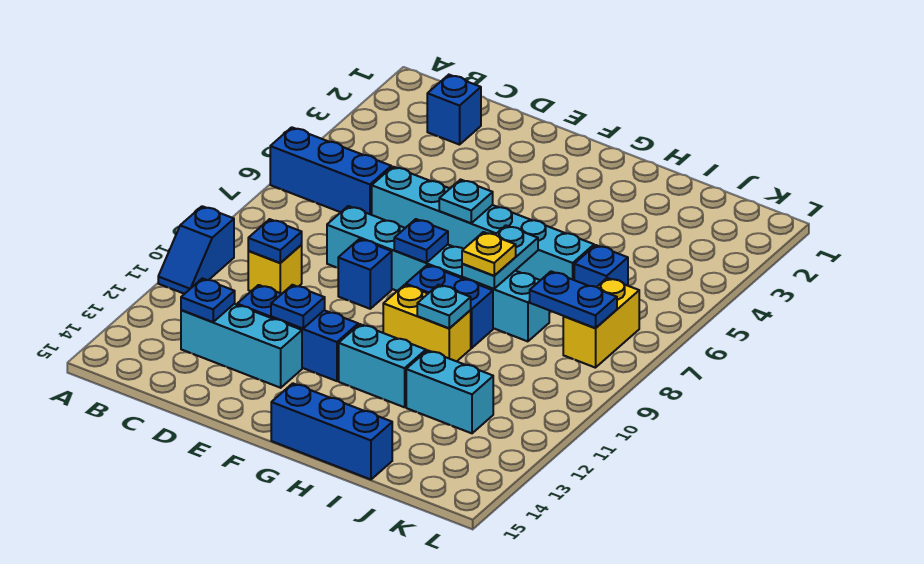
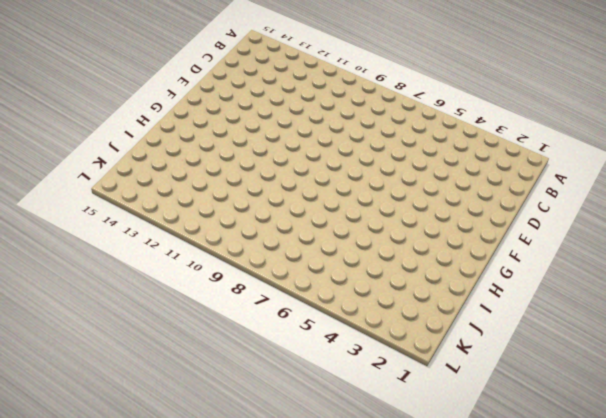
none -> blue brick A6:C6 level 1
none -> blue slope A10:A11 level 1 top 10
none -> blue brick C2 level 1

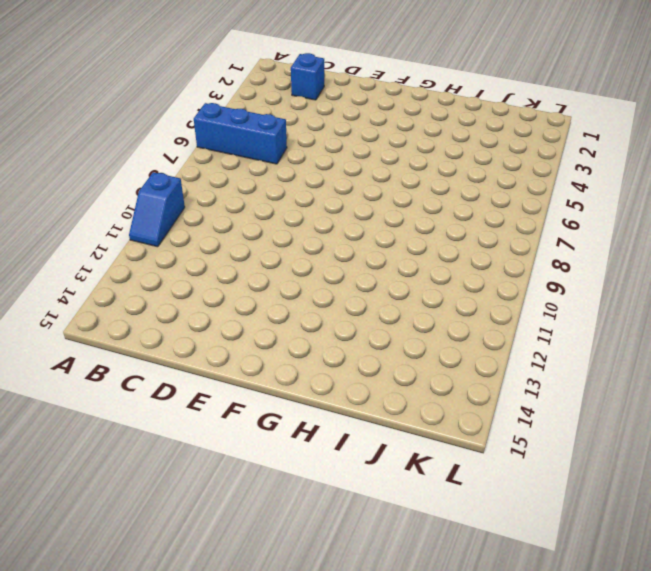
none -> yellow brick C10 level 1
none -> cyan brick C13:E13 level 1
none -> cyan brick D6:I6 level 1

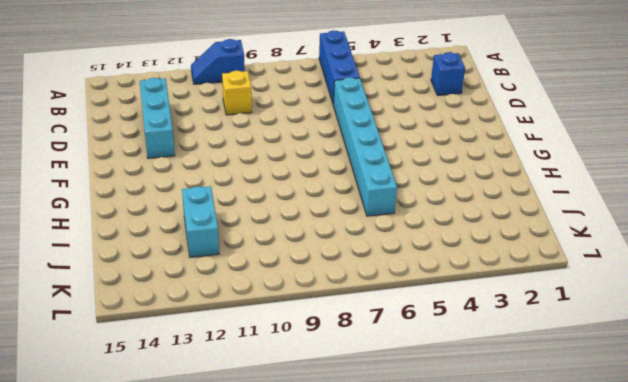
none -> cyan brick D8:I8 level 1
none -> blue brick D12:F12 level 1
none -> blue brick E9 level 1

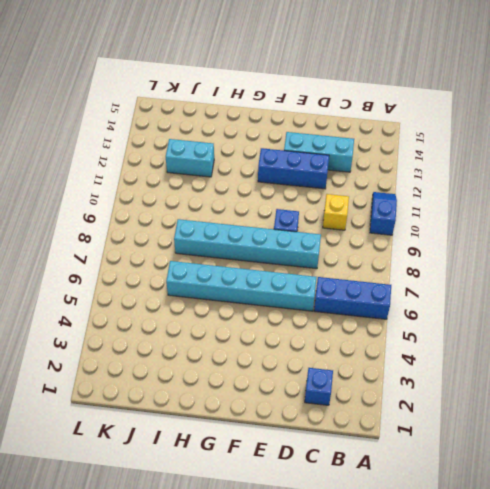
none -> blue brick G9:H9 level 1
none -> yellow brick G10:H10 level 1
none -> cyan brick G12:H12 level 1

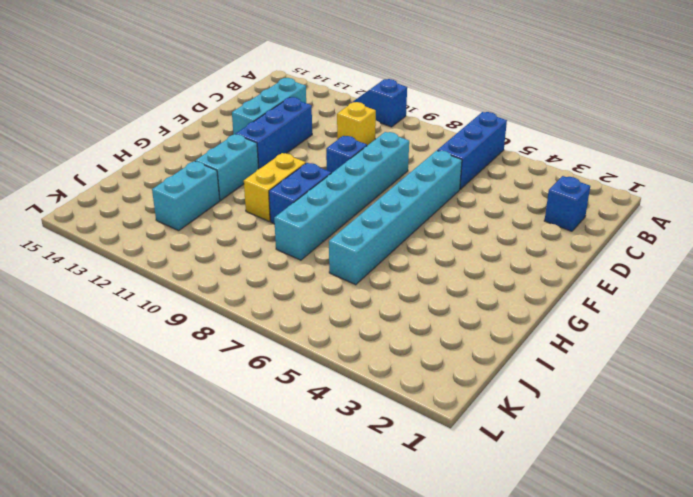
none -> blue brick G15:I15 level 1
none -> blue brick J6 level 1
none -> yellow brick K7:K8 level 1

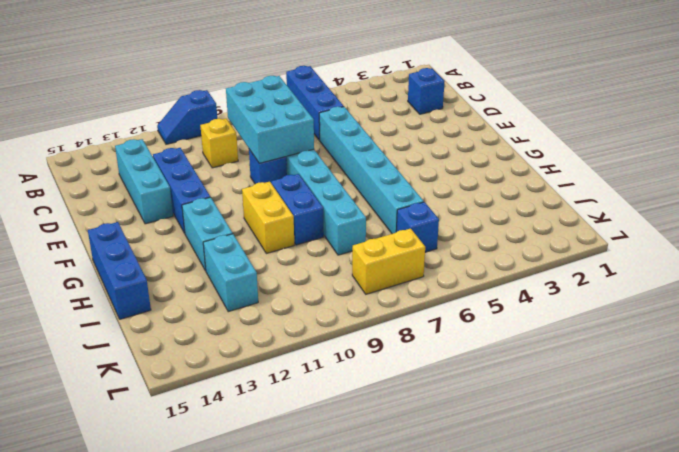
cyan brick C8:E9 level 2 -> none
none -> blue plate C10 level 2
none -> blue plate C13 level 2
none -> blue plate E12 level 2

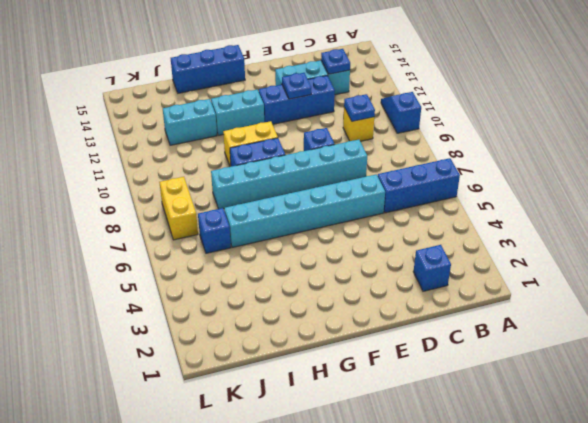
none -> cyan plate F6 level 2
none -> blue plate F8 level 2
none -> cyan plate H7:H8 level 2

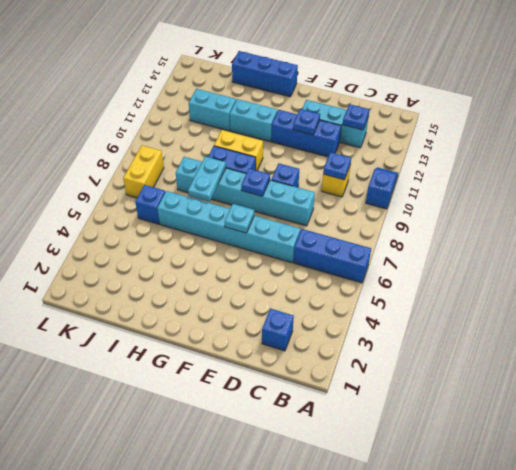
none -> cyan plate H10 level 2
none -> blue plate J8:K8 level 2
none -> yellow plate H8 level 3

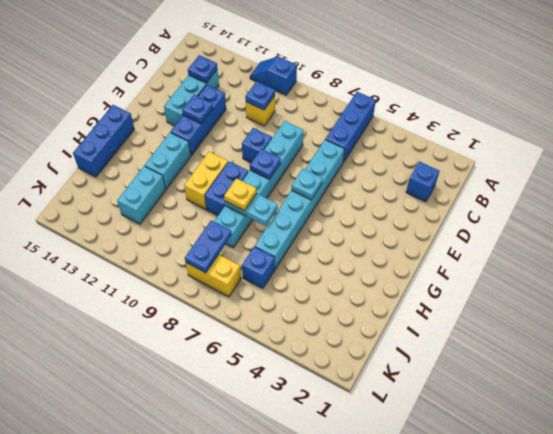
none -> cyan plate H10 level 2

